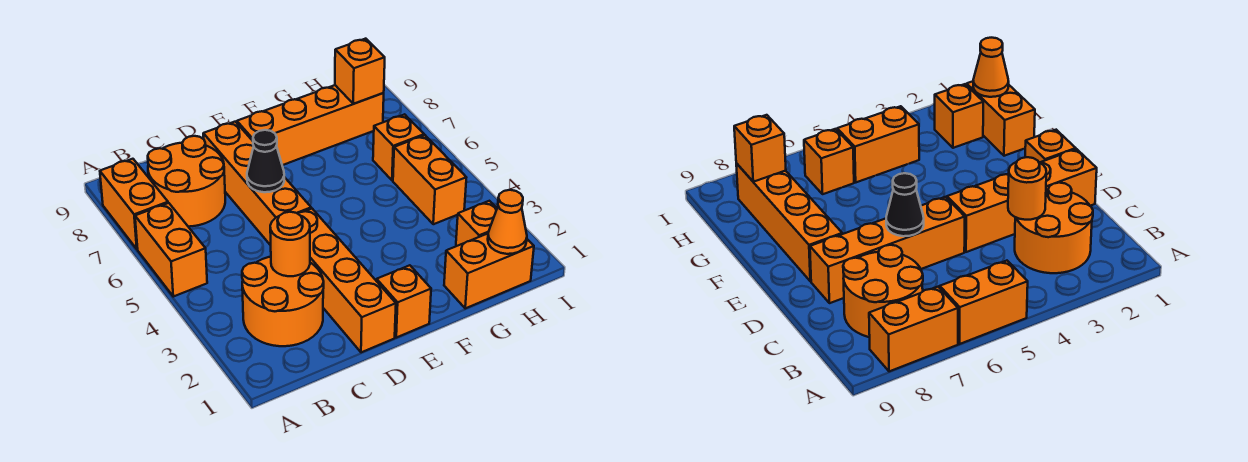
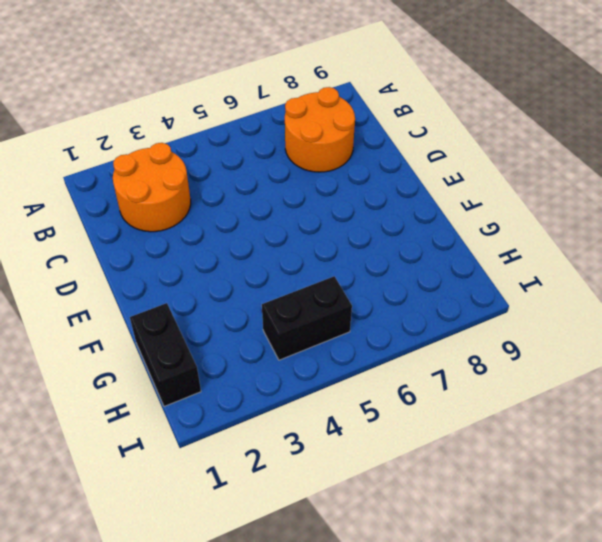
black brick G1:H1 level 1 -> orange brick G1:H1 level 1
black brick H4:H5 level 1 -> orange brick H4:H5 level 1
none -> orange brick A5:A6 level 1
none -> orange brick A7:A8 level 1
none -> orange brick D1:D4 level 1

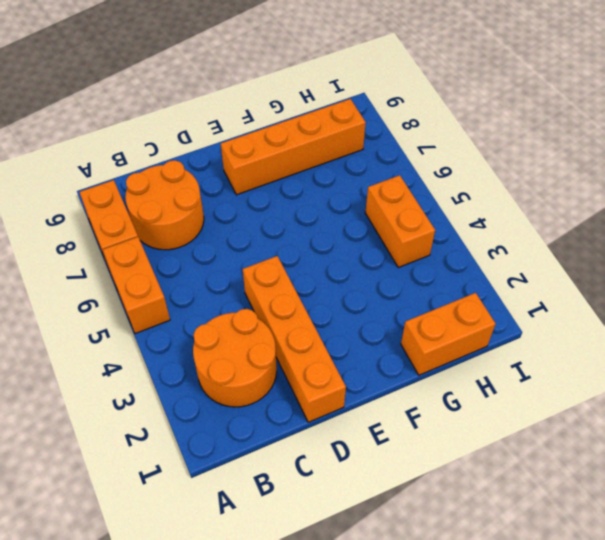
none -> orange brick D5:D8 level 1
none -> orange brick E1 level 1
none -> orange brick H2 level 1

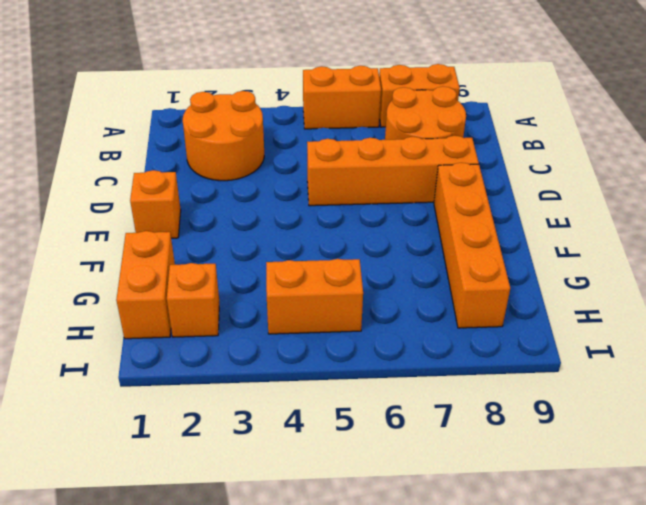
none -> orange brick D1:D4 level 1
none -> orange brick H6 level 1
none -> orange round brick C3 level 2

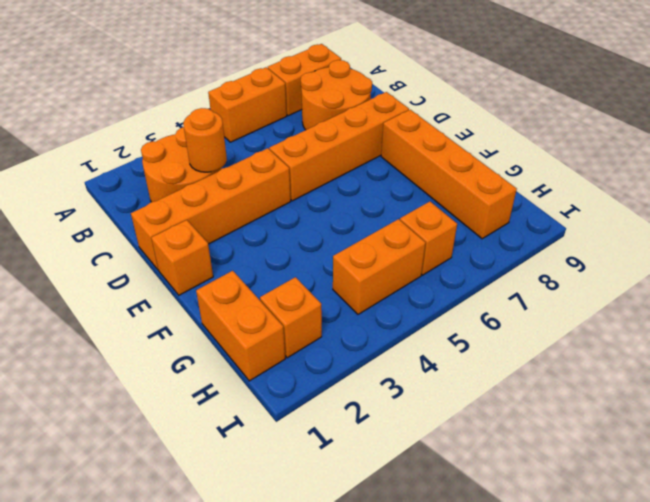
none -> black cone D6 level 2
none -> orange cone H1 level 2
none -> orange brick H8 level 2

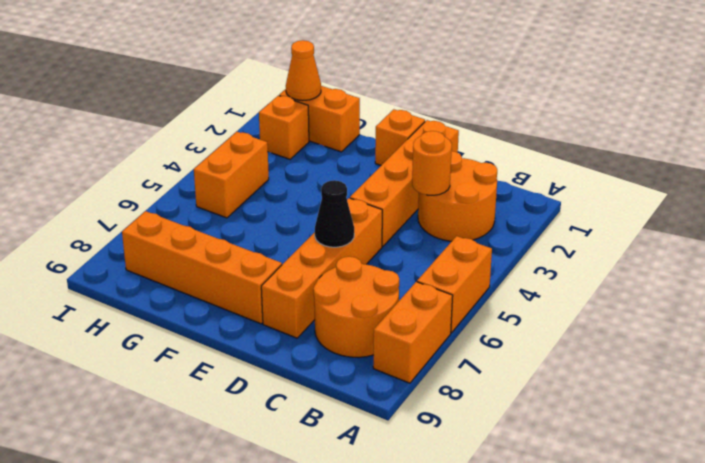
none -> orange brick H6 level 1
none -> orange brick H8 level 2

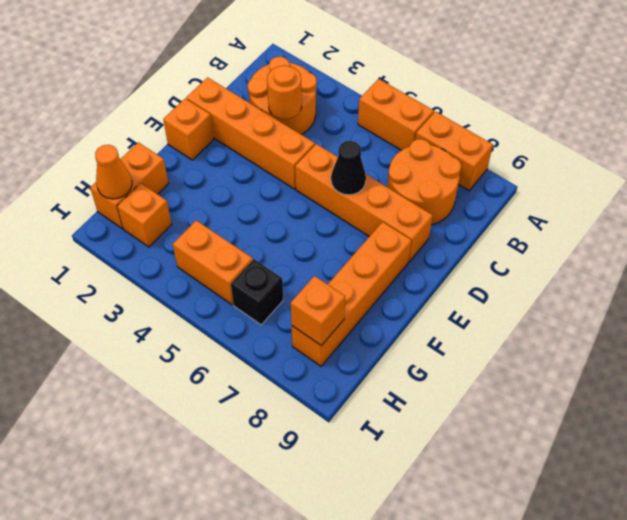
black brick H6 level 1 -> orange brick H6 level 1

